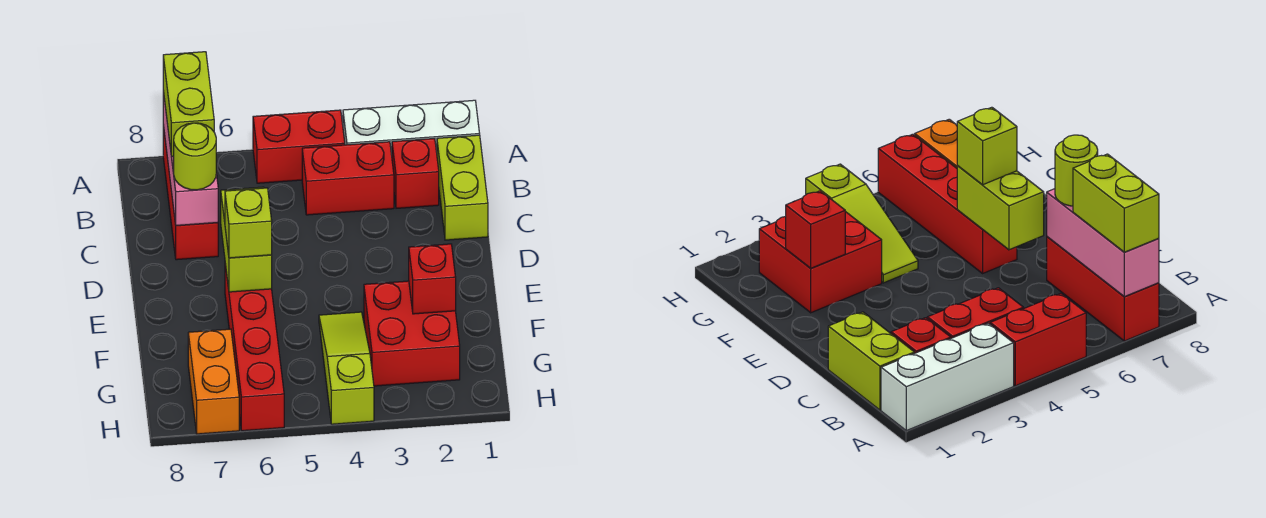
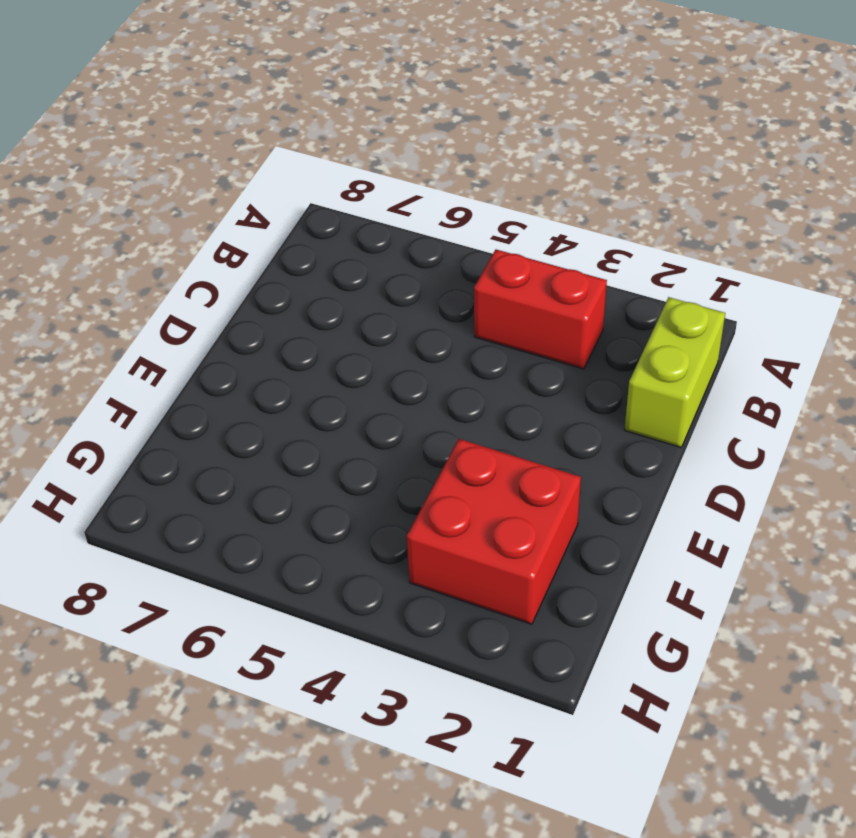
none -> white brick A1:A3 level 1
none -> red brick A4:A5 level 1
none -> red brick A7:C7 level 1

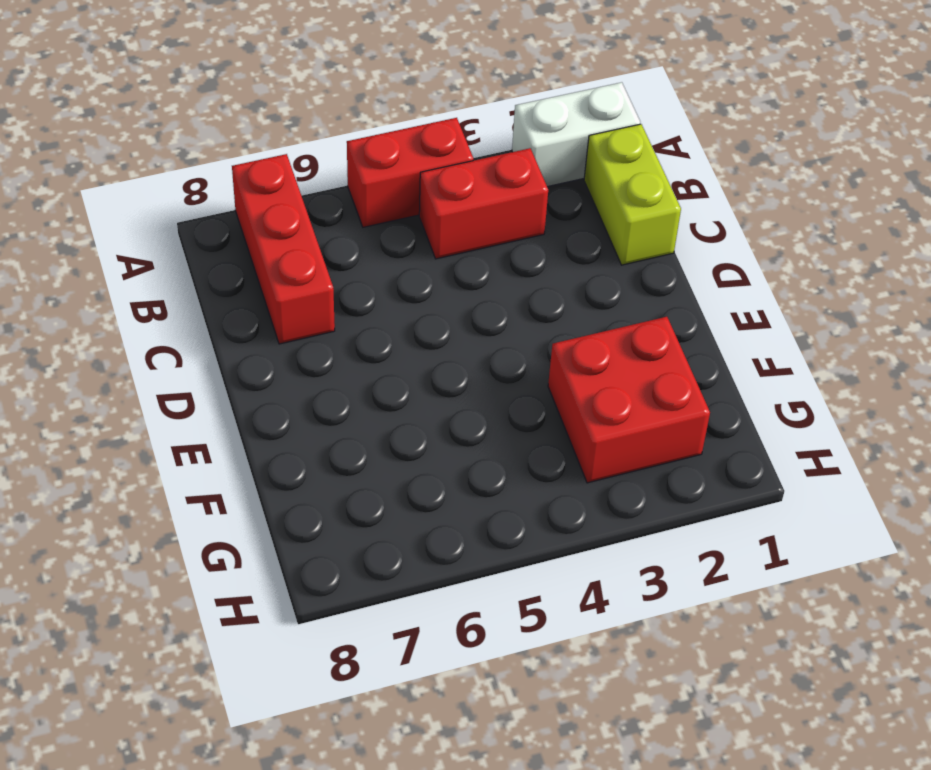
white brick A1:A2 level 1 -> white brick A1:A3 level 1
none -> red brick B2 level 1
none -> red brick E6:H6 level 1
none -> lime slope F4:H4 level 1 top H

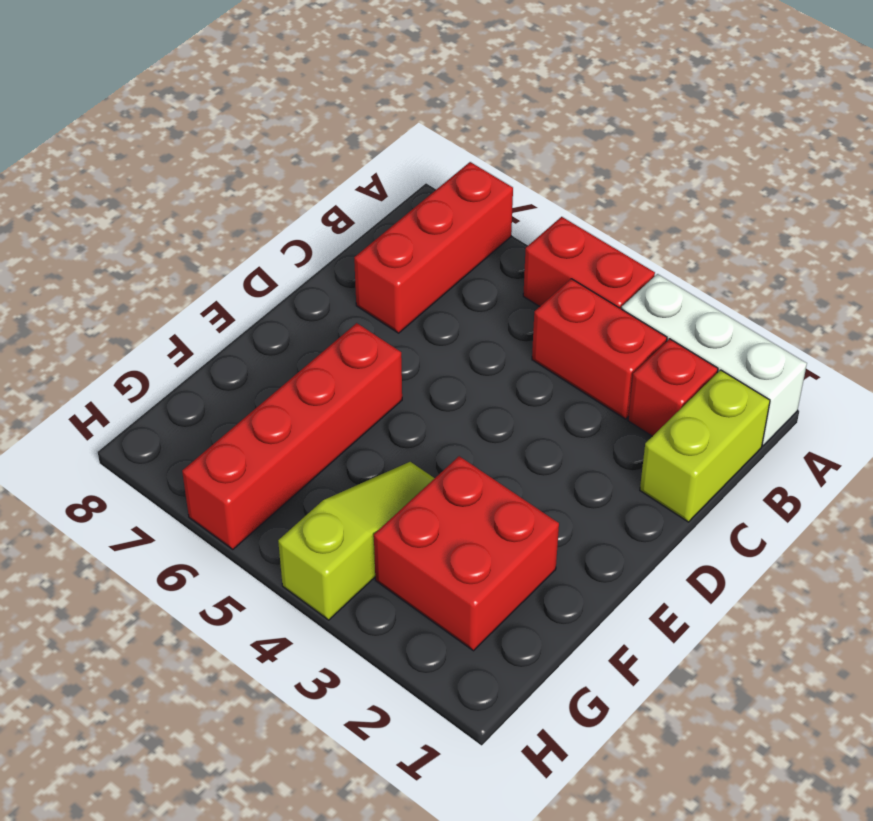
none -> orange brick G7:H7 level 1
none -> pink brick A7:C7 level 2
none -> lime brick D6:E6 level 2

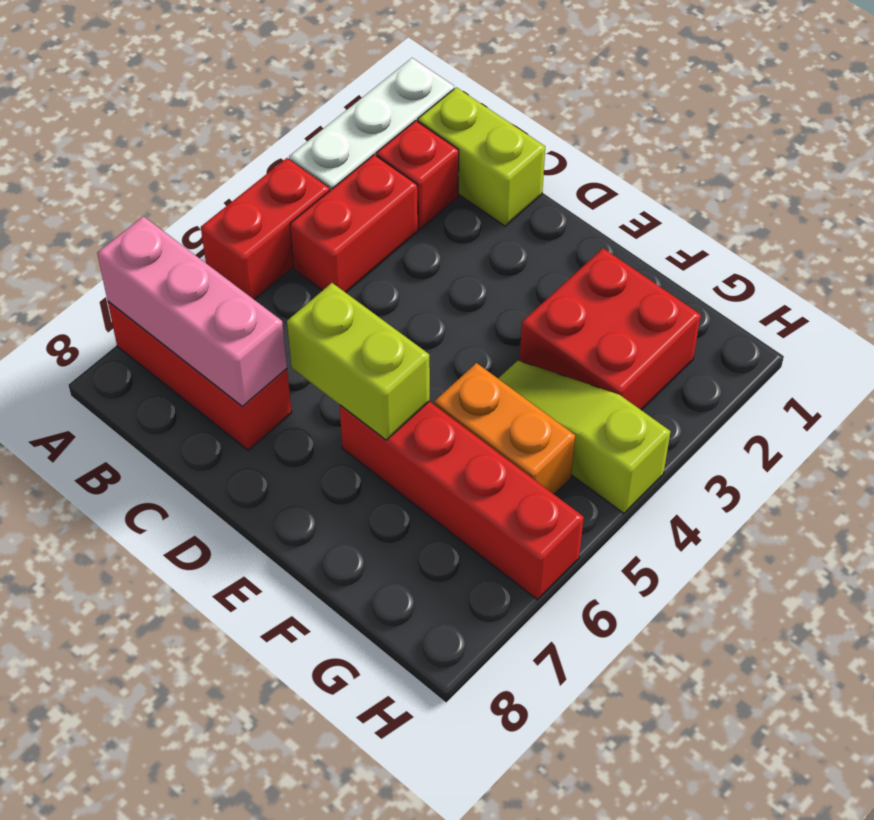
orange brick F5:G5 level 1 -> orange brick G7:H7 level 1
none -> red brick F2 level 2
none -> lime brick A7:B7 level 3
none -> lime round brick C7 level 3

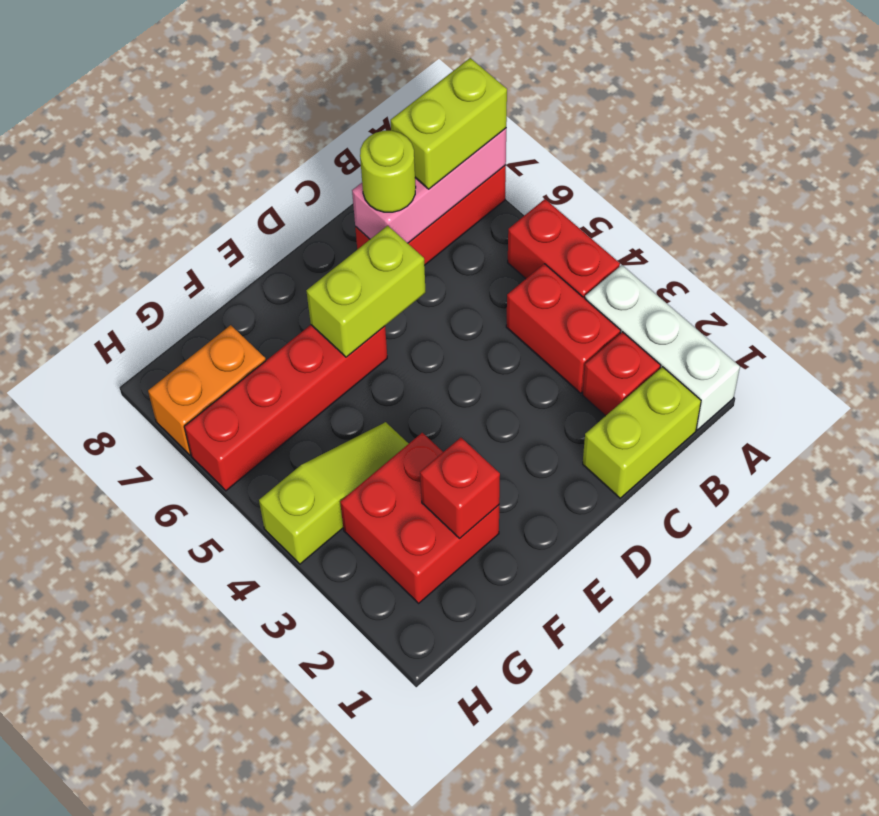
none -> lime brick E6 level 3

